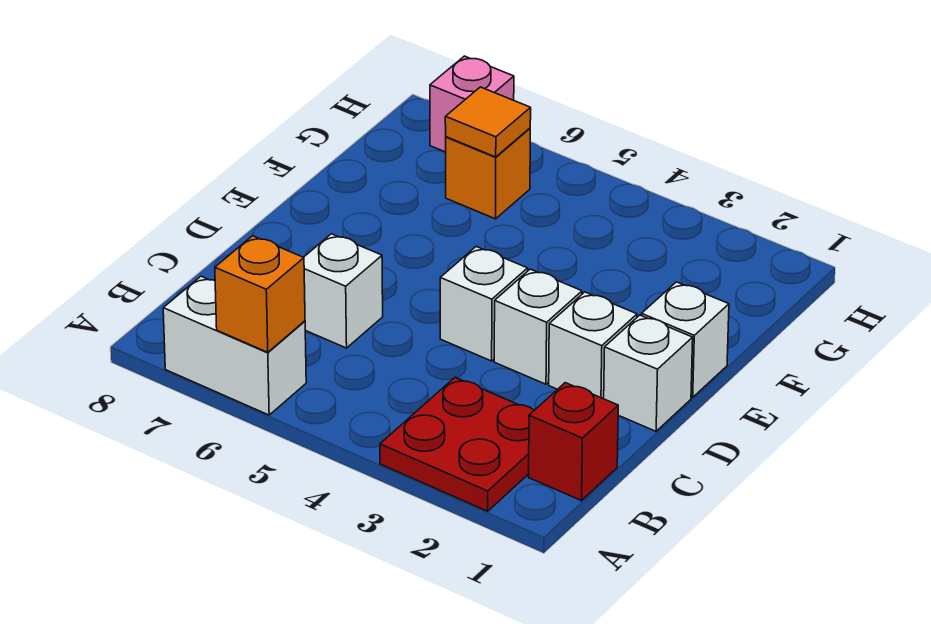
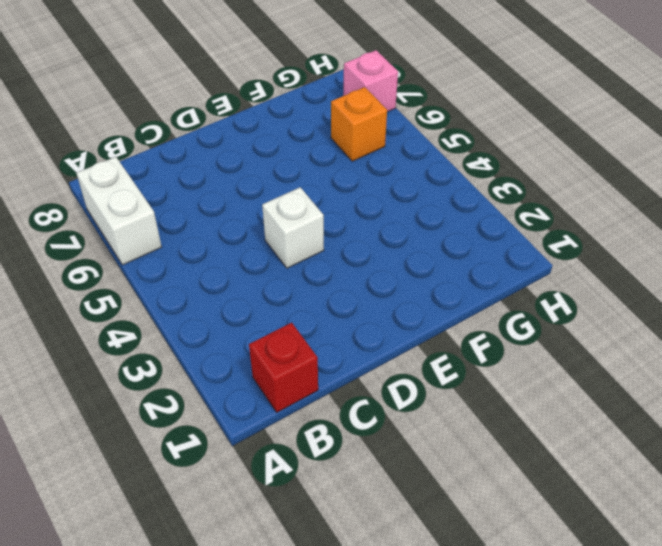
none -> red plate A2:B3 level 1
none -> white brick C6 level 1
none -> white brick D1 level 1

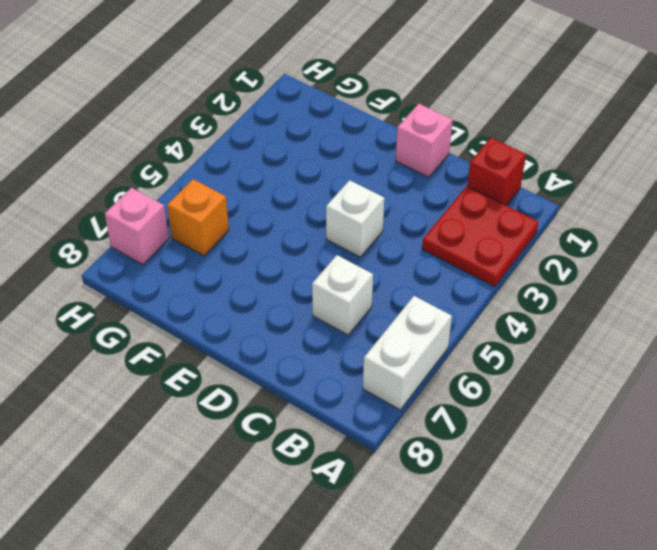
pink brick D1 level 1 -> white brick D1 level 1
none -> white brick D2 level 1
none -> white brick D3 level 1
none -> white brick E1 level 1

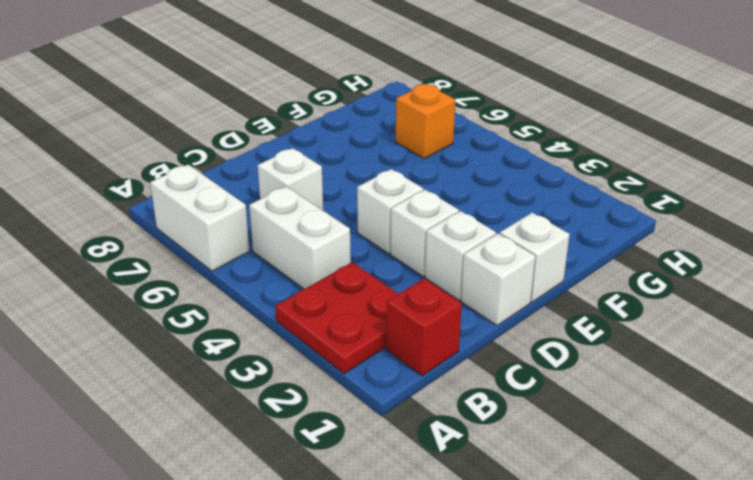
white brick B4:B5 level 1 -> none
none -> pink brick H7 level 1
none -> orange brick A6 level 2
none -> orange tile G6 level 2

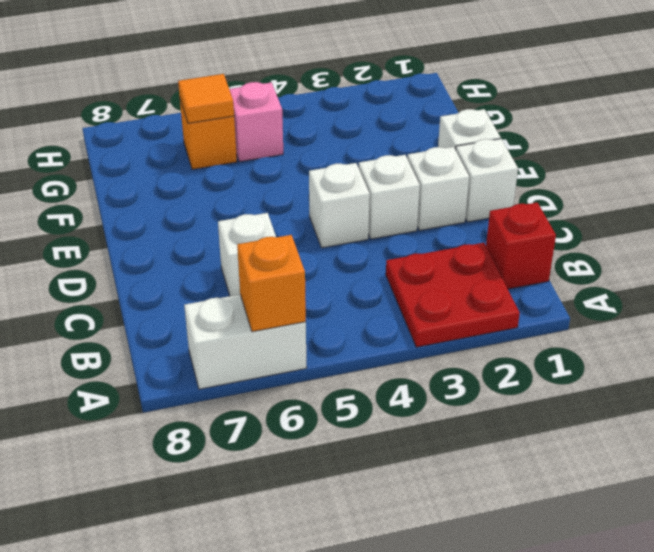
pink brick G5 level 1 -> pink brick H7 level 1

